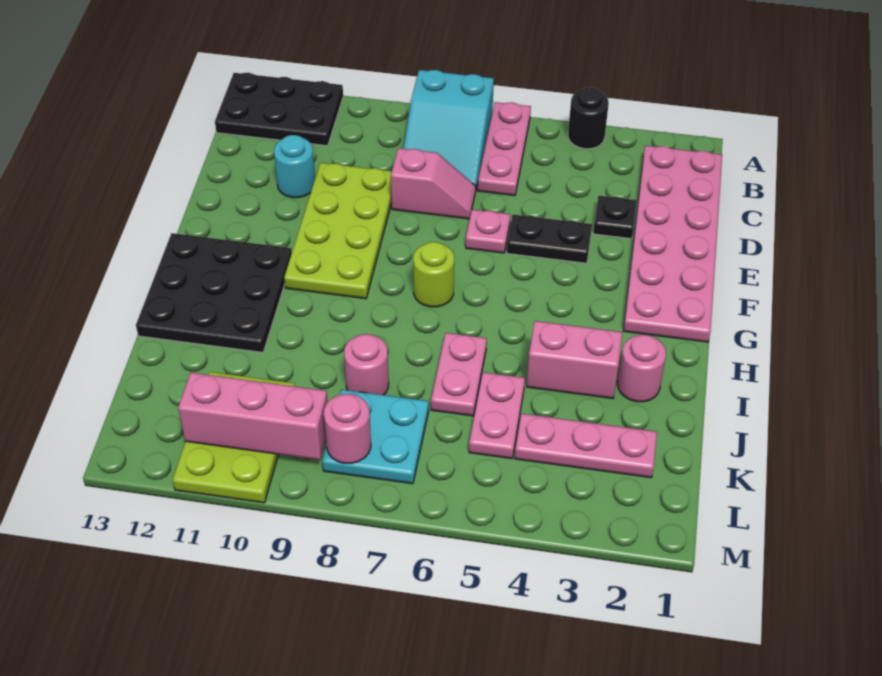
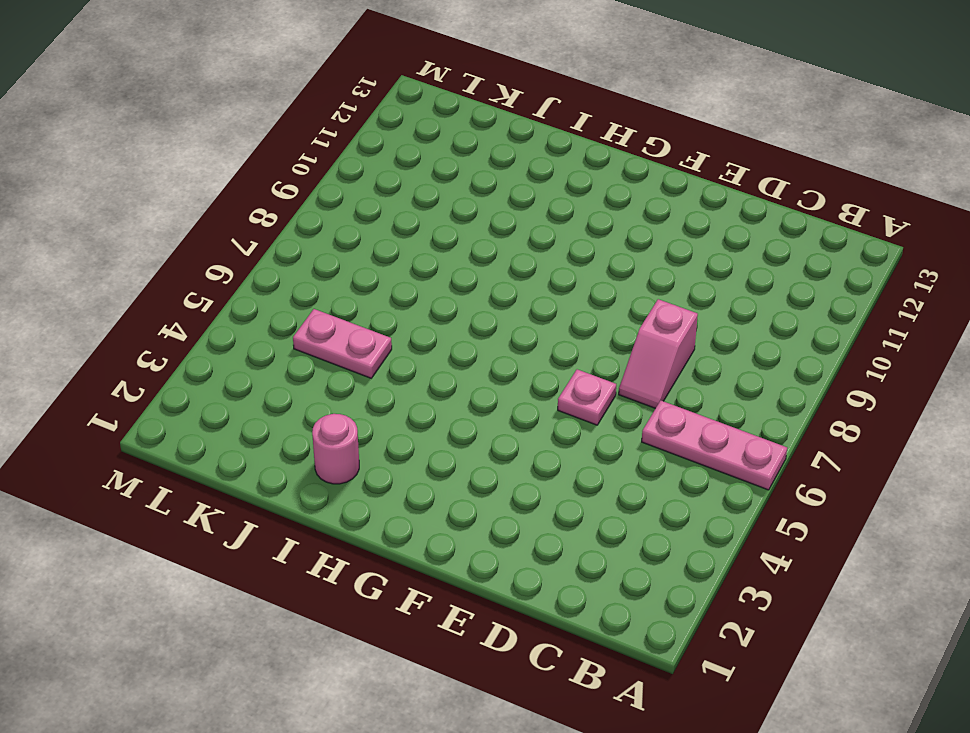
none -> black round brick A4 level 1
none -> cyan slope A7:C8 level 1 top A
none -> black plate A11:B13 level 1

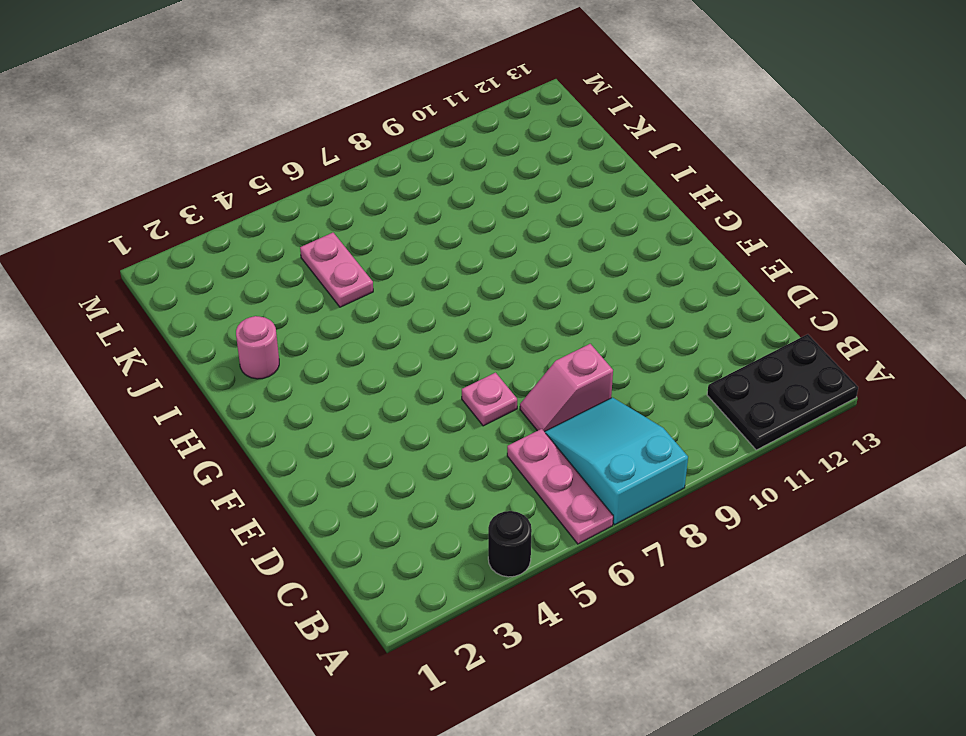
none -> pink plate B1:G2 level 1
none -> black plate D3 level 1
none -> lime plate D9:G10 level 1

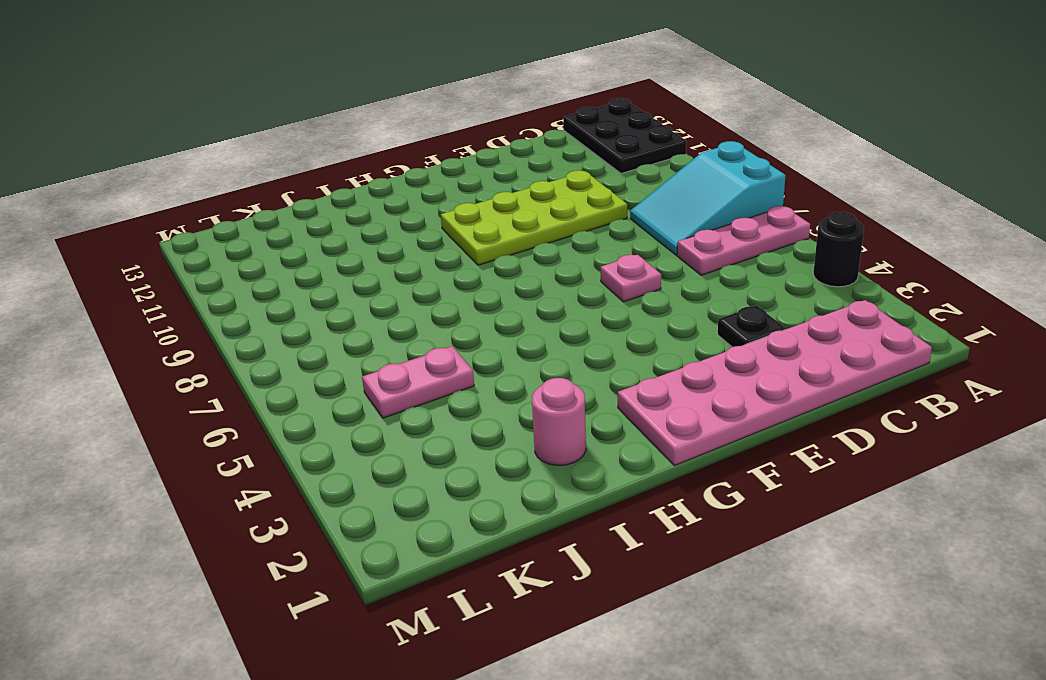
none -> pink slope D7:D8 level 1 top 8
none -> cyan round brick D11 level 1
none -> black plate E4:E5 level 1

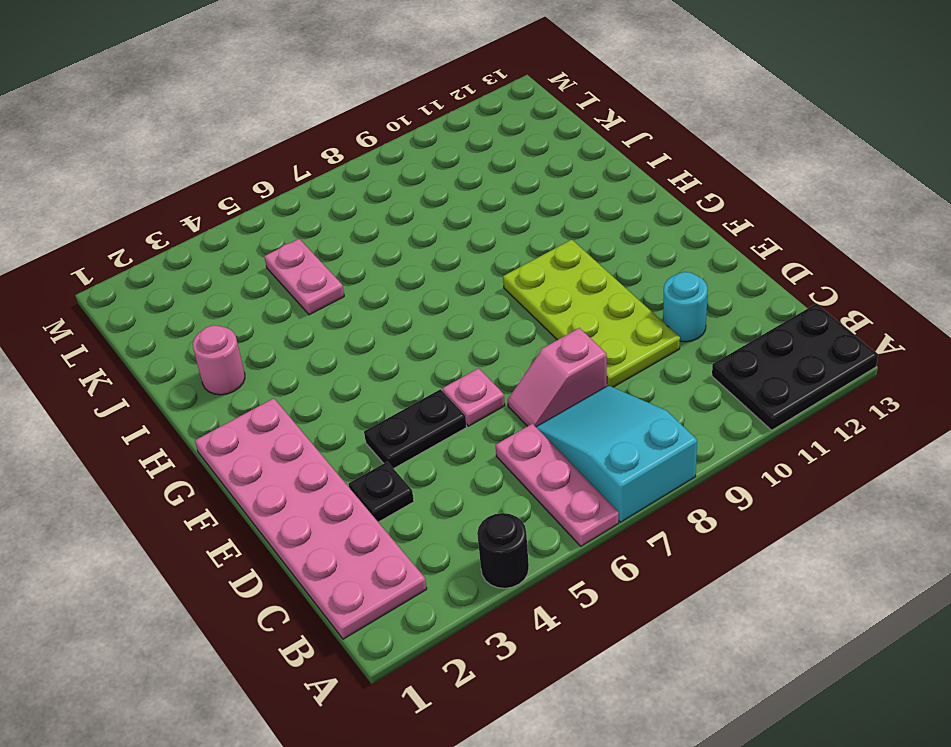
none -> lime round brick G7 level 1
none -> black plate G11:I13 level 1
none -> pink brick I3:I4 level 1

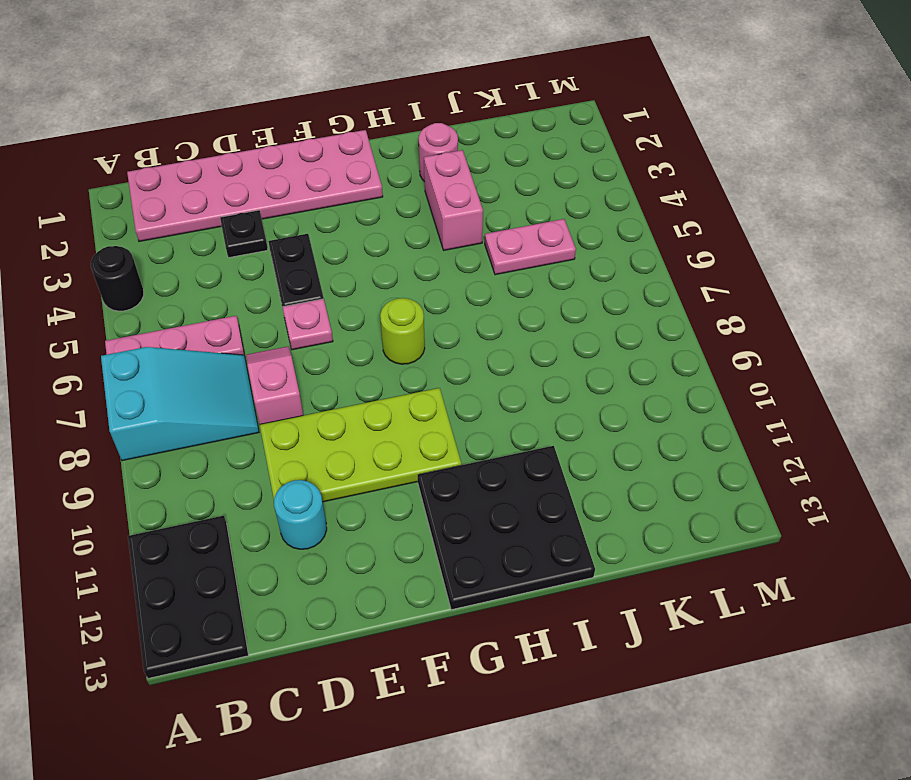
none -> pink plate I6:J6 level 1
none -> pink round brick J8 level 1
none -> pink plate K2:K4 level 1

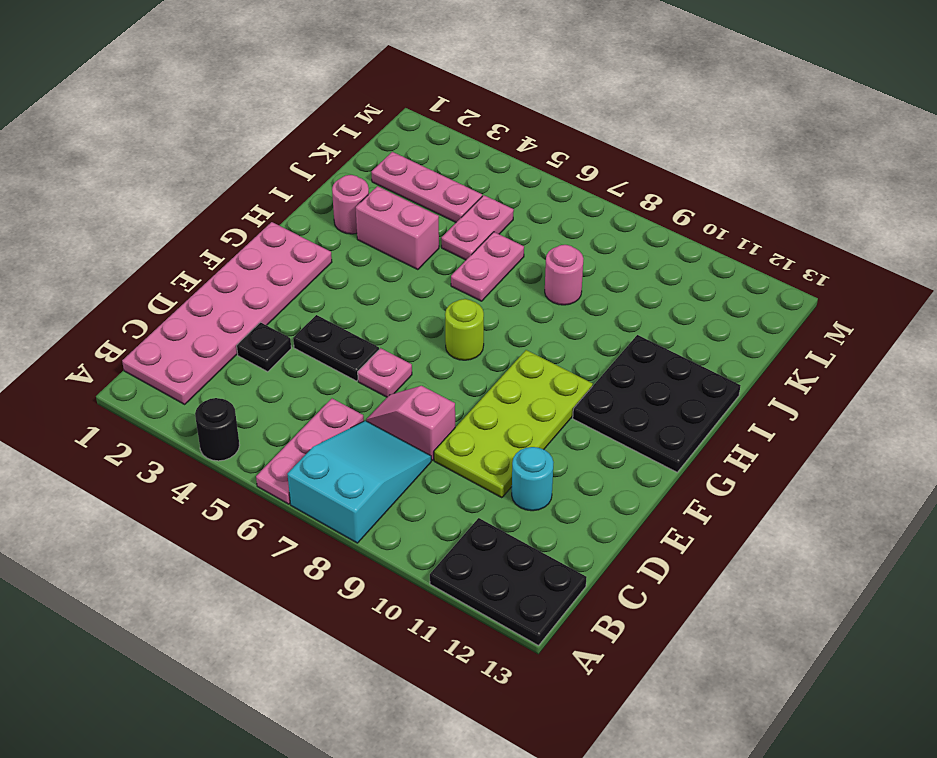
none -> cyan plate K7:L8 level 1
none -> lime plate K10:M11 level 1
none -> pink round brick L8 level 2

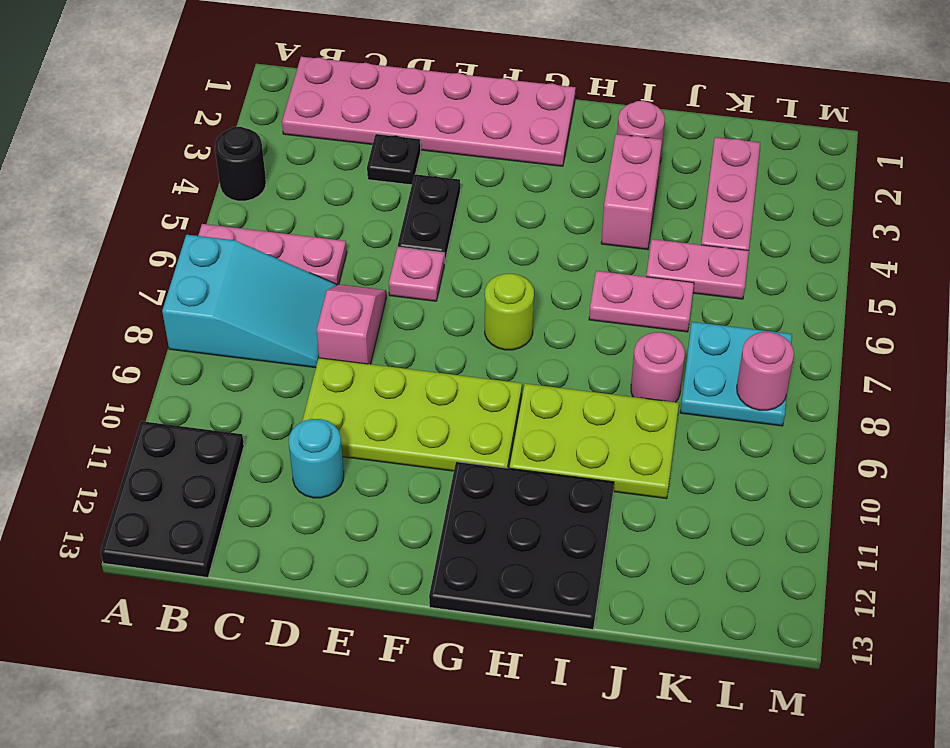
lime plate H9:J10 level 1 -> lime plate K10:M11 level 1
none -> pink brick L9:L11 level 2

